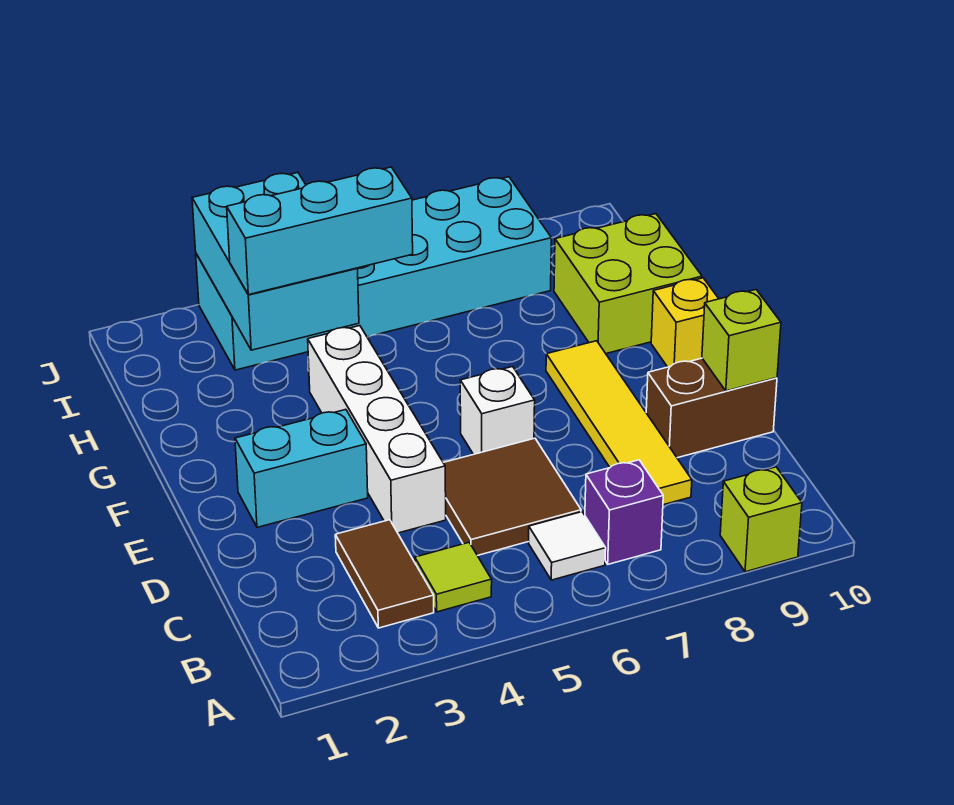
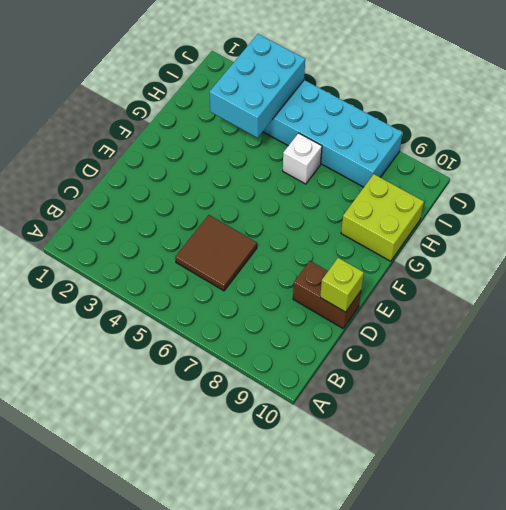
white brick H6 level 1 -> white brick E6 level 1
none -> lime brick A9 level 1
none -> brown tile B3:C3 level 1
none -> lime tile B4 level 1

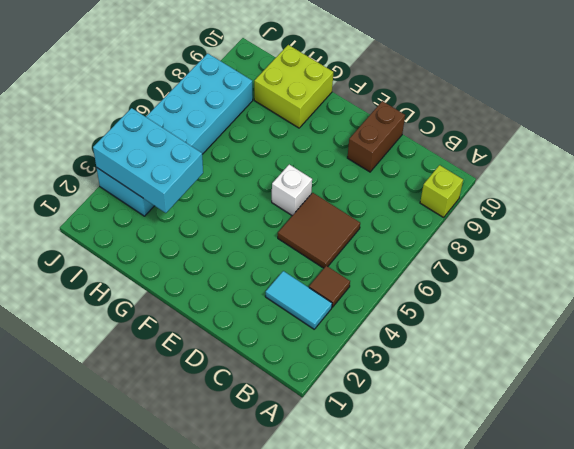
cyan tile B3:C3 level 1 -> brown tile B3:C3 level 1
brown tile B4 level 1 -> lime tile B4 level 1
none -> white tile B6 level 1
none -> purple brick B7 level 1
none -> yellow tile C8:F8 level 1

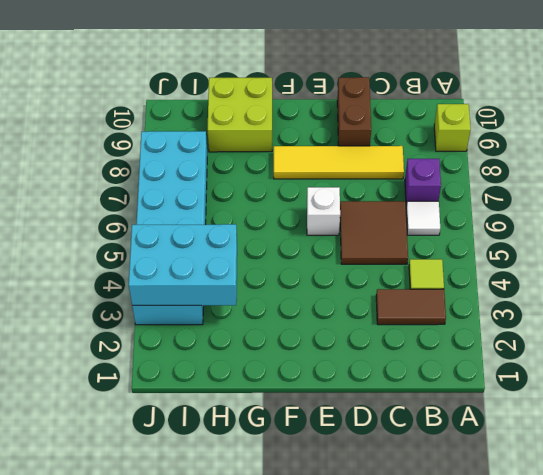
none -> white brick D4:G4 level 1
none -> cyan brick E2:E3 level 1
none -> yellow brick F10 level 1

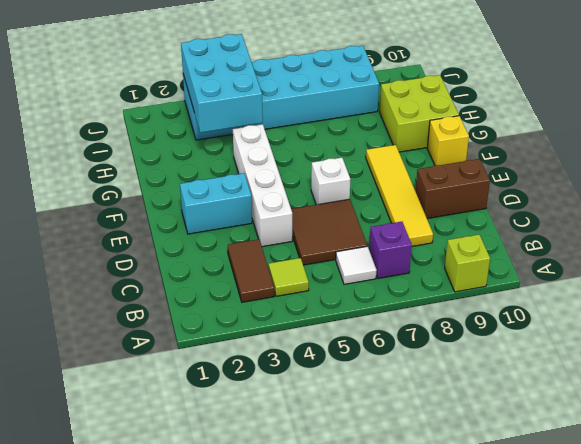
none -> lime brick D10 level 2
none -> cyan brick H3:H5 level 3

